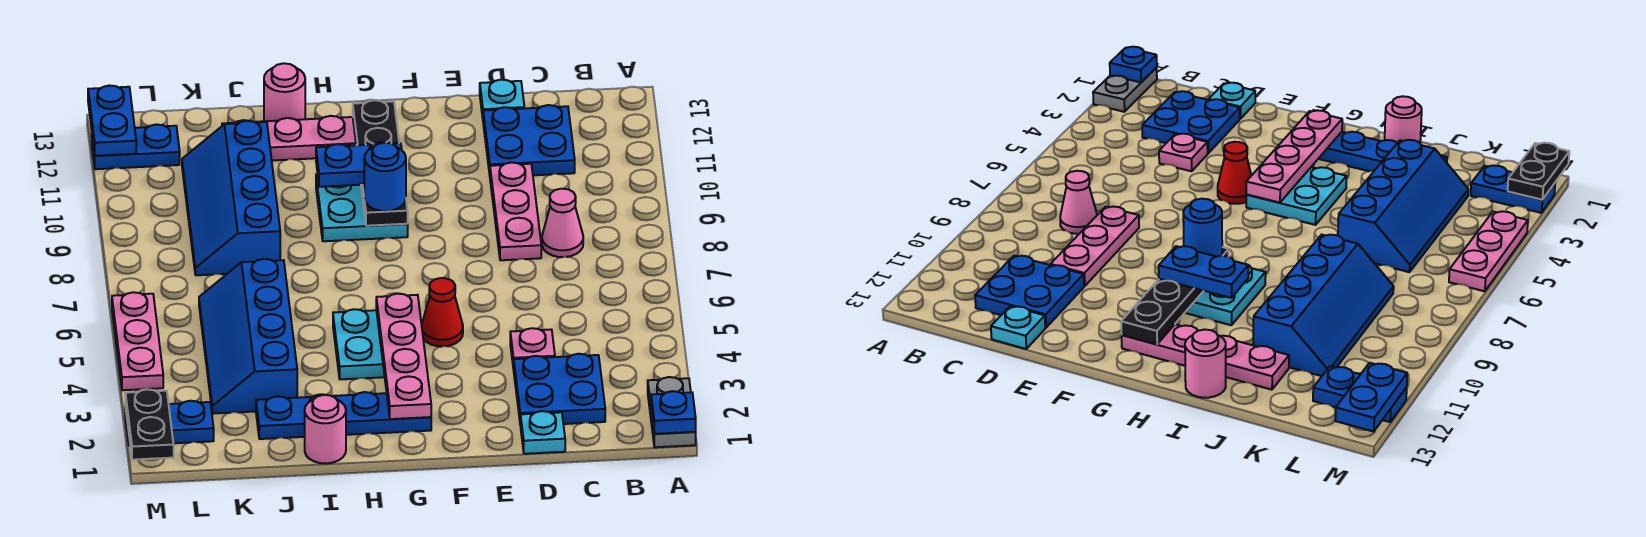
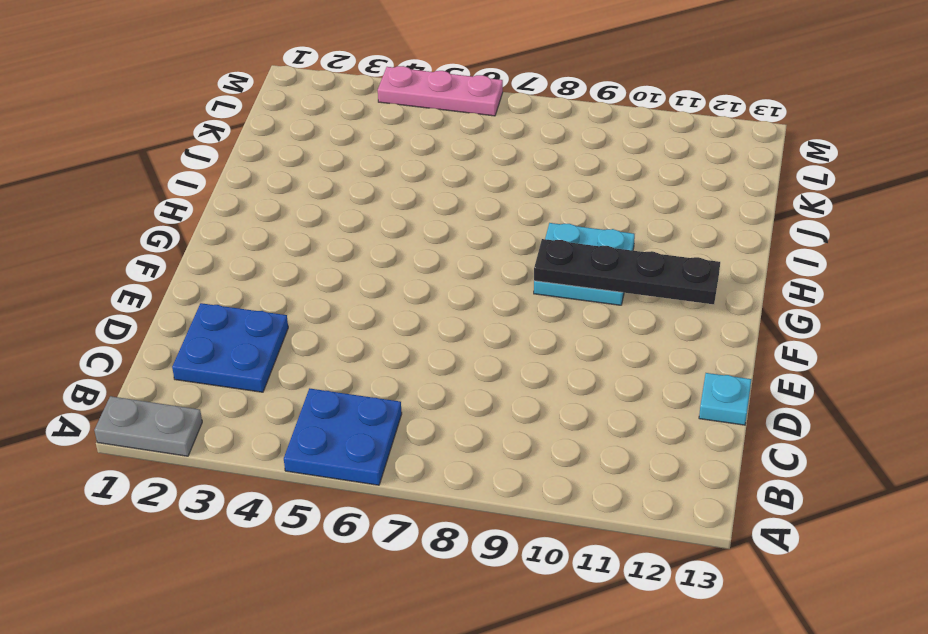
blue plate A5:B6 level 1 -> blue plate C11:D12 level 1
none -> pink cone C8 level 1
none -> cyan plate D1 level 1
none -> pink plate D4 level 1

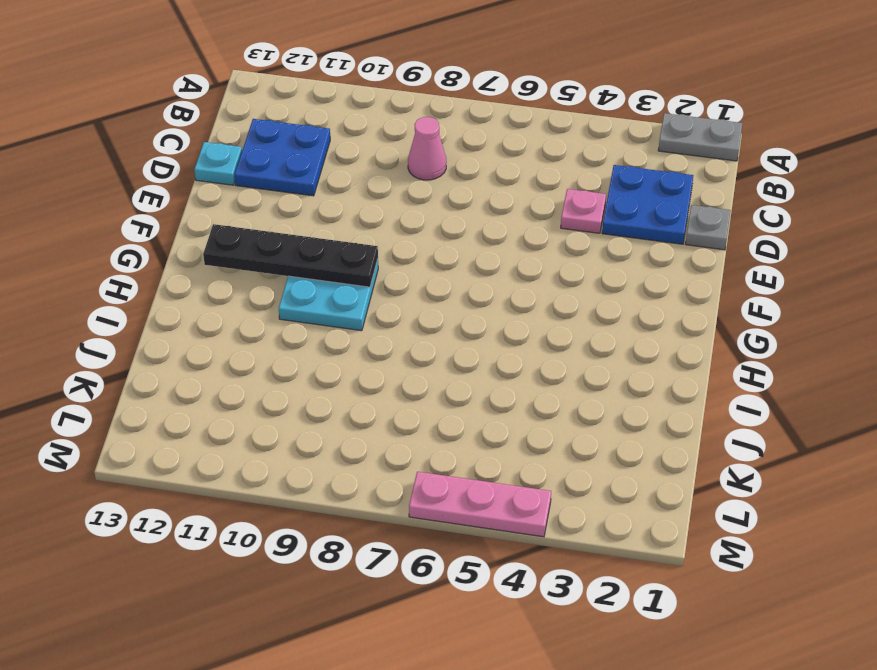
grey plate D1 level 1 -> cyan plate D1 level 1
none -> pink plate D8:D10 level 1
none -> red cone F5 level 1
none -> blue plate G2:J2 level 1

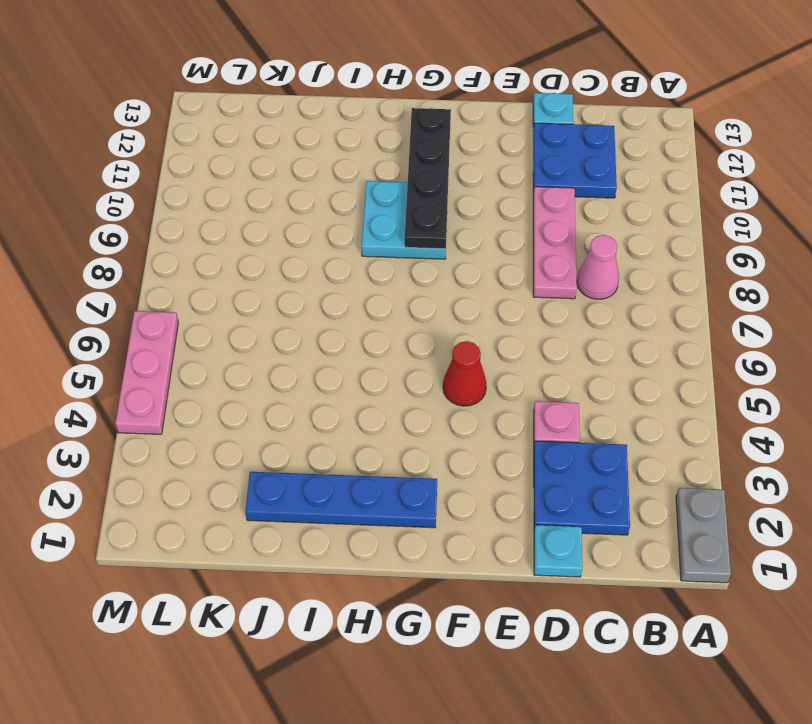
none -> cyan plate G4:H5 level 1
none -> pink plate G12:J12 level 1
none -> pink round brick I1 level 1

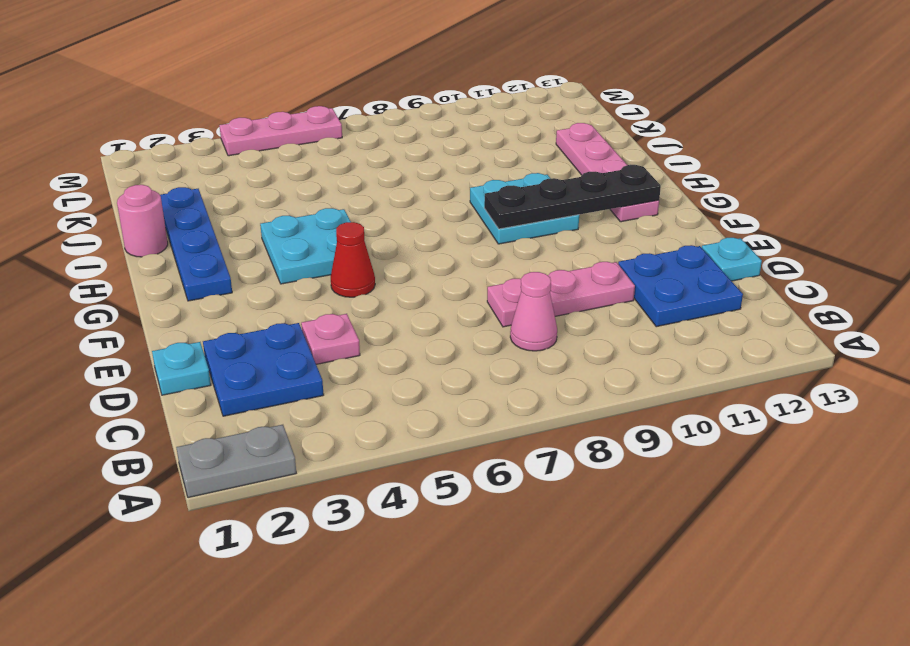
none -> pink round brick I13 level 1
none -> blue slope J3:K6 level 1 top J
none -> blue slope J8:K11 level 1 top J

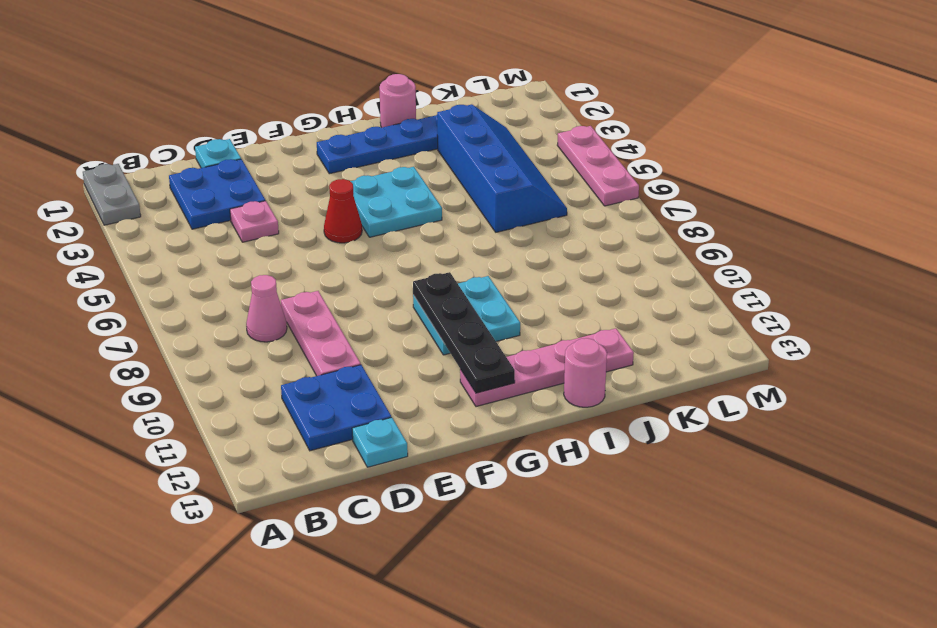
none -> blue slope J8:K11 level 1 top J
none -> blue plate L2:M2 level 1
none -> blue plate L12:M12 level 1

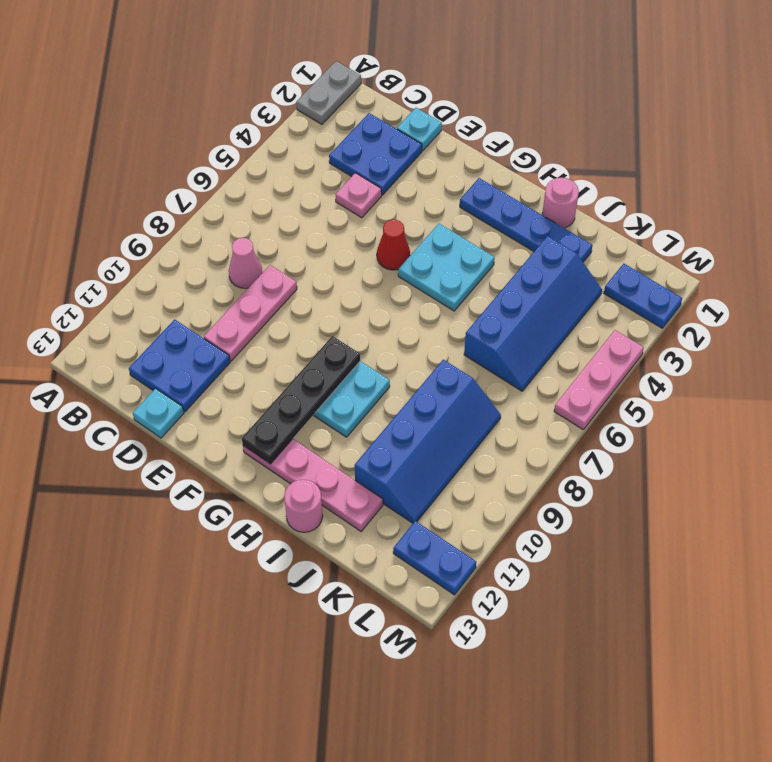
none -> blue plate A1 level 2
none -> pink plate G2:G5 level 2
none -> black plate M1:M2 level 2

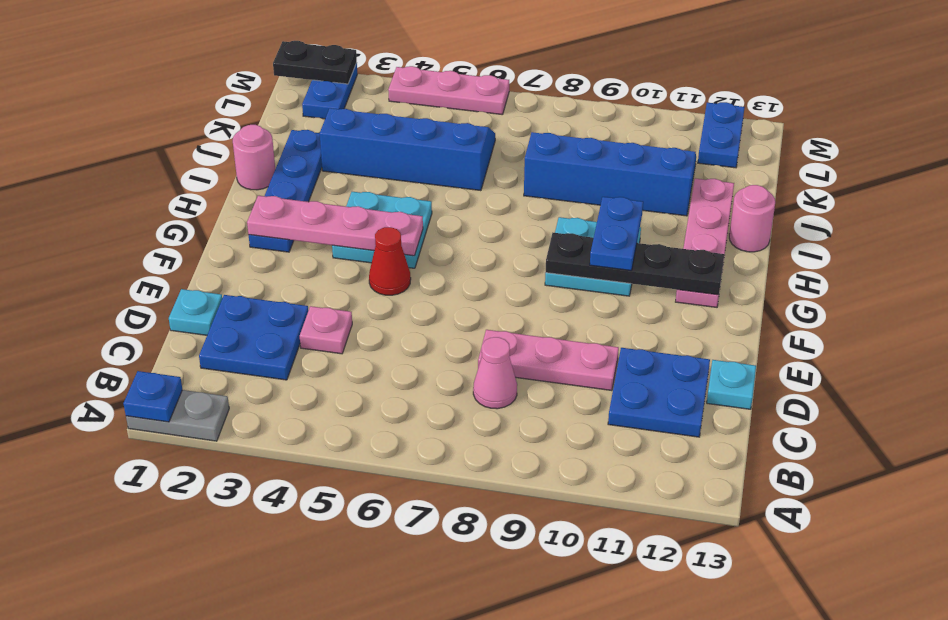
none -> blue plate M12:M13 level 2
none -> blue round brick G9 level 3

